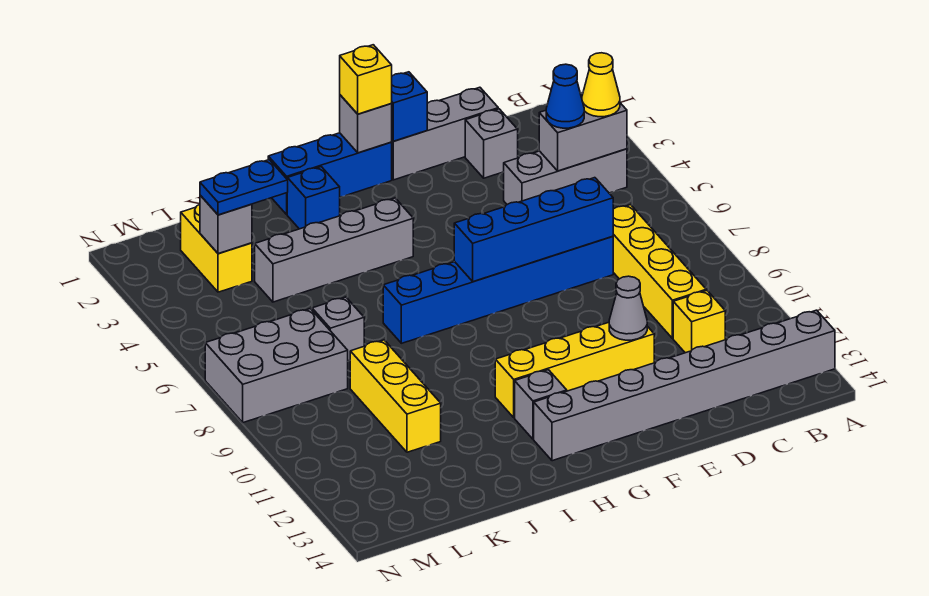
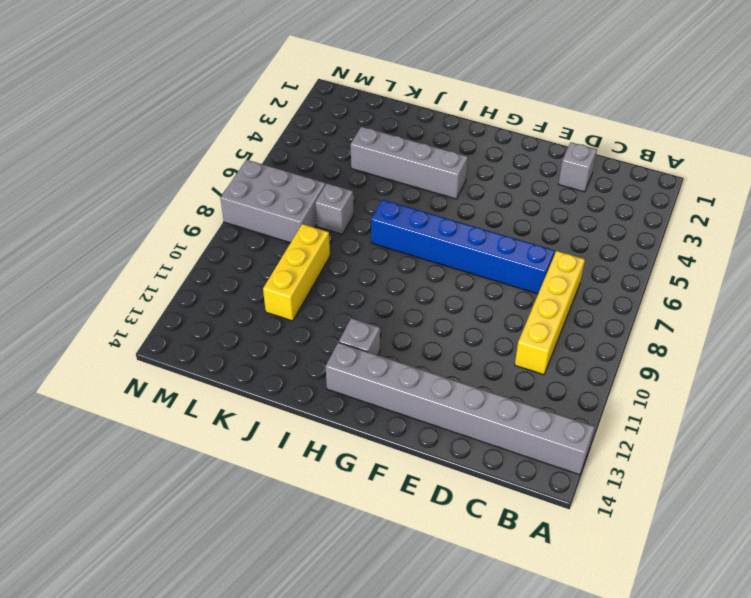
none -> grey brick B4:D4 level 1
none -> yellow brick C11 level 1
none -> grey brick D1:F1 level 1

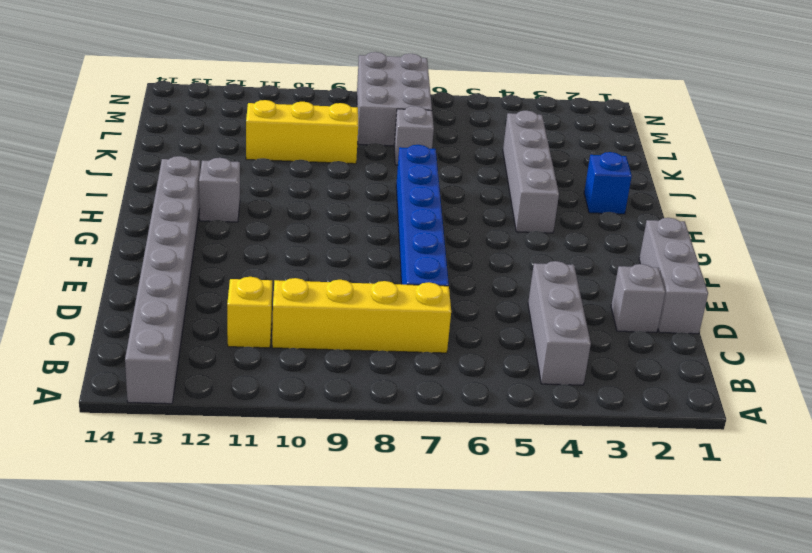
none -> yellow brick E11:H11 level 1
none -> blue brick G1:I1 level 1
none -> yellow brick L2:L3 level 1

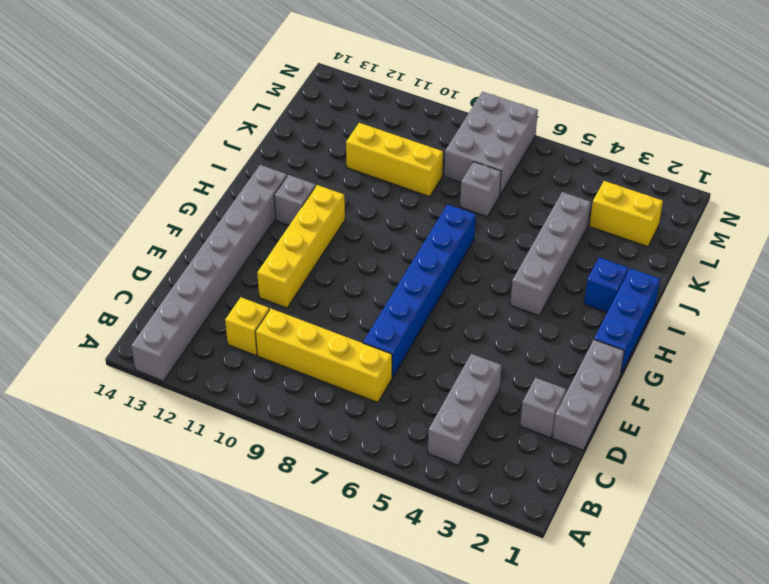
none -> grey brick B4:C4 level 2
none -> blue brick D7:G7 level 2
none -> grey cone E11 level 2

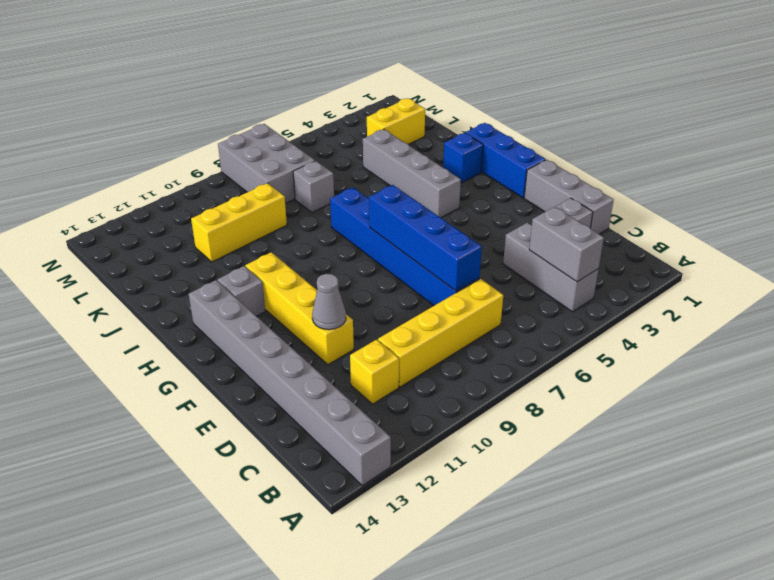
none -> blue brick F1 level 2
none -> grey brick G1 level 2
none -> grey brick L3 level 2

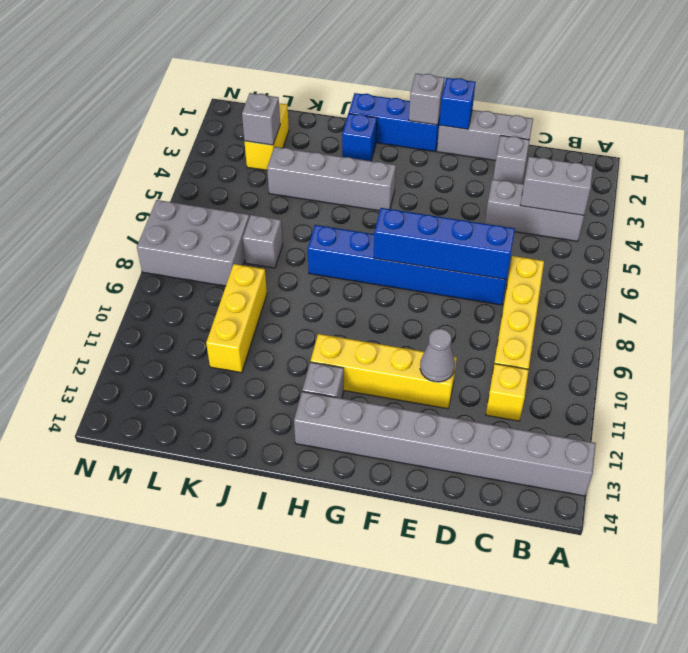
none -> yellow cone B4 level 3
none -> blue cone C4 level 3
none -> yellow brick G1 level 3

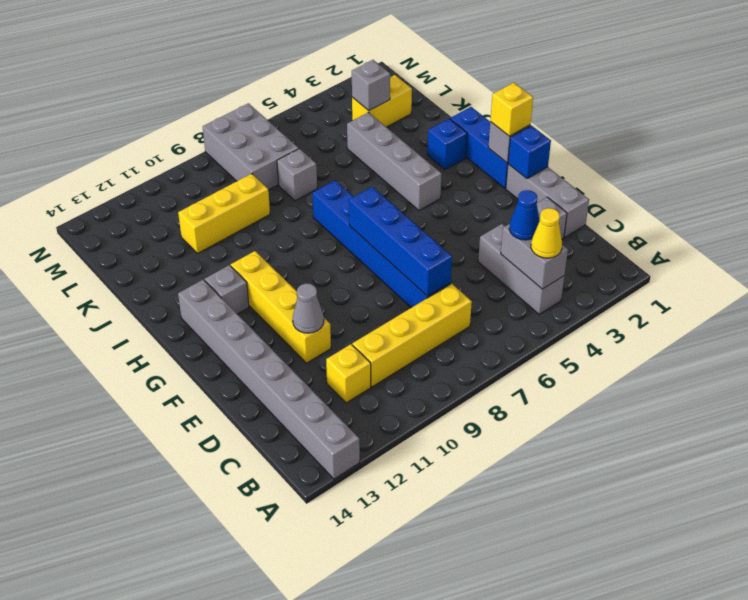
none -> blue plate K3:L3 level 3

